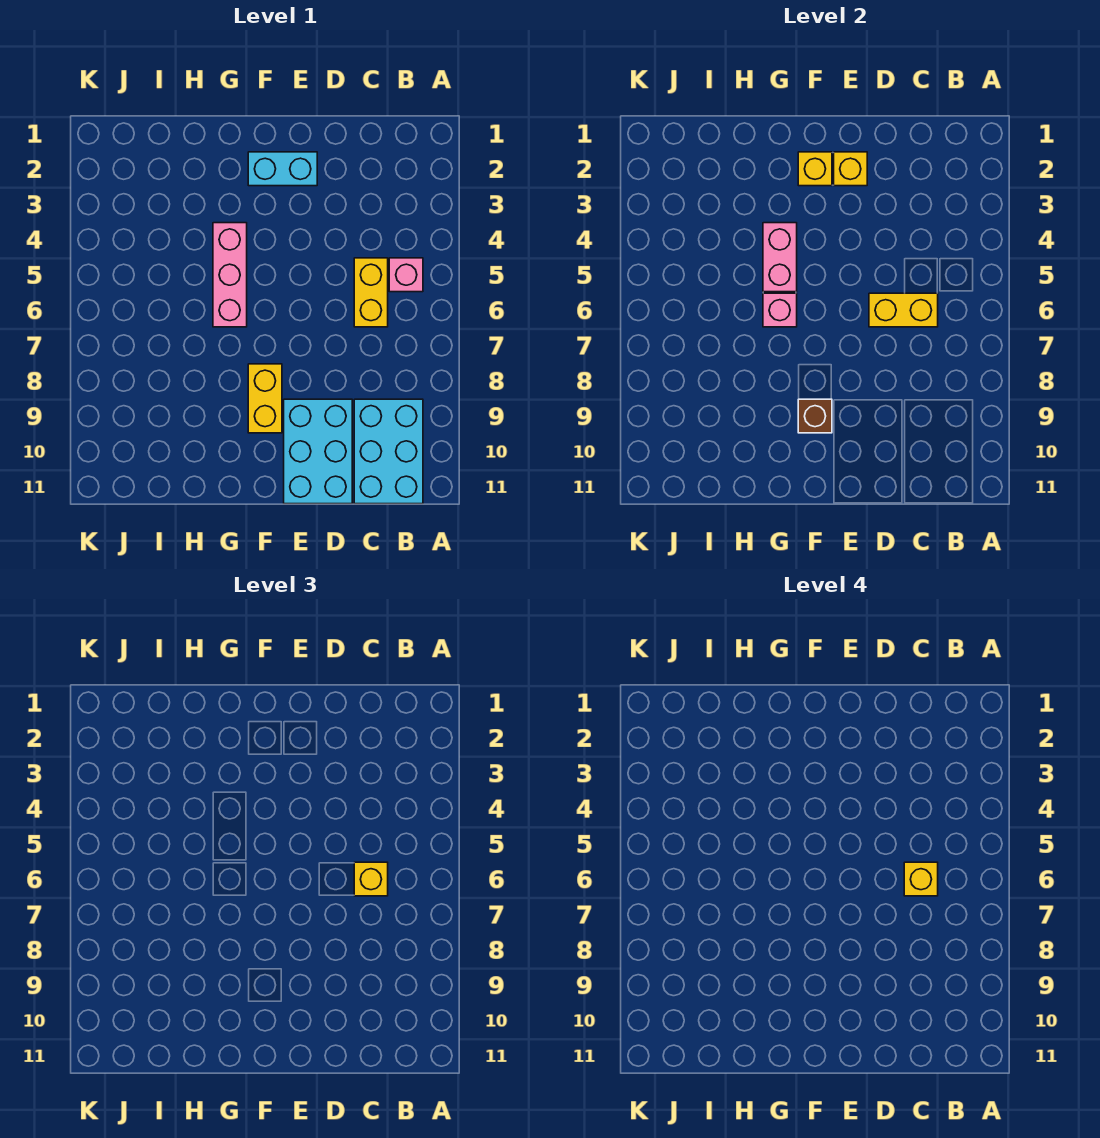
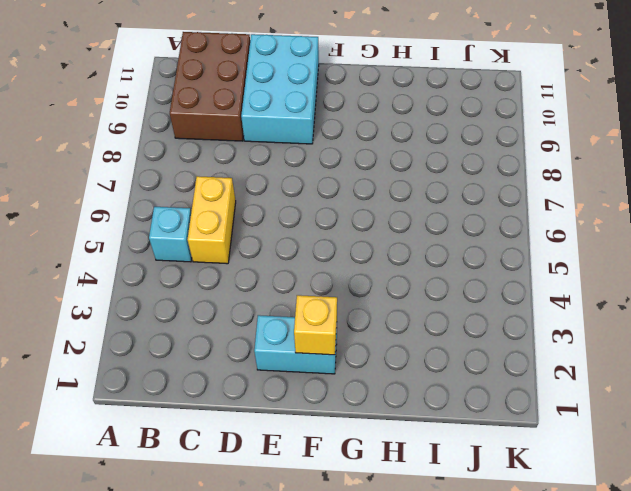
cyan brick B5 level 1 -> pink brick B5 level 1
brown brick B9:C11 level 1 -> cyan brick B9:C11 level 1
none -> yellow brick F8:F9 level 1
none -> pink brick G4:G6 level 1
none -> yellow brick C6:D6 level 2

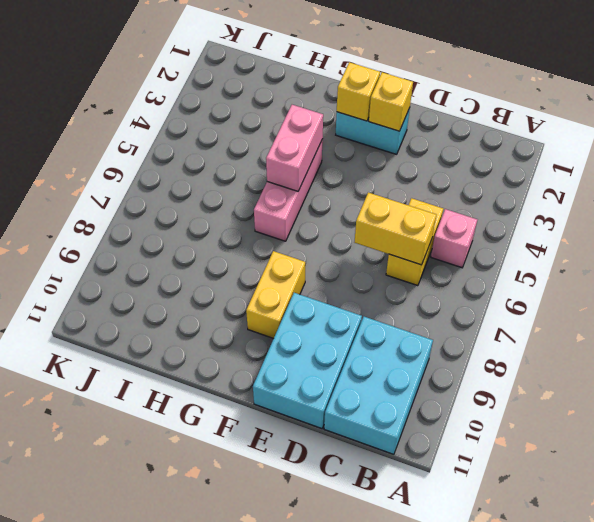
none -> brown brick F9 level 2
none -> pink brick G6 level 2
none -> yellow brick C6 level 3

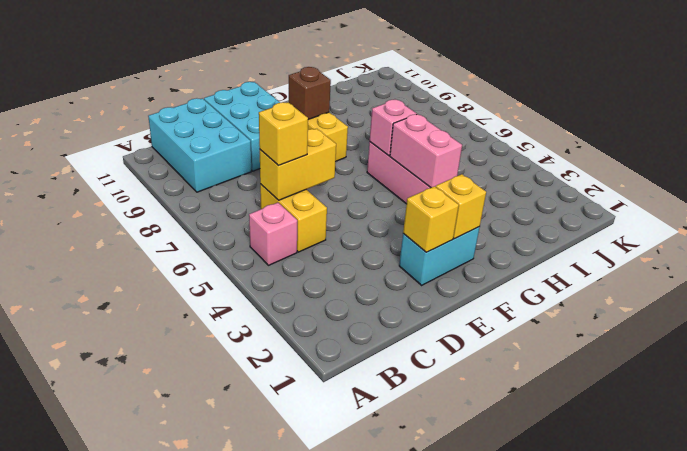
none -> yellow brick C6 level 4

